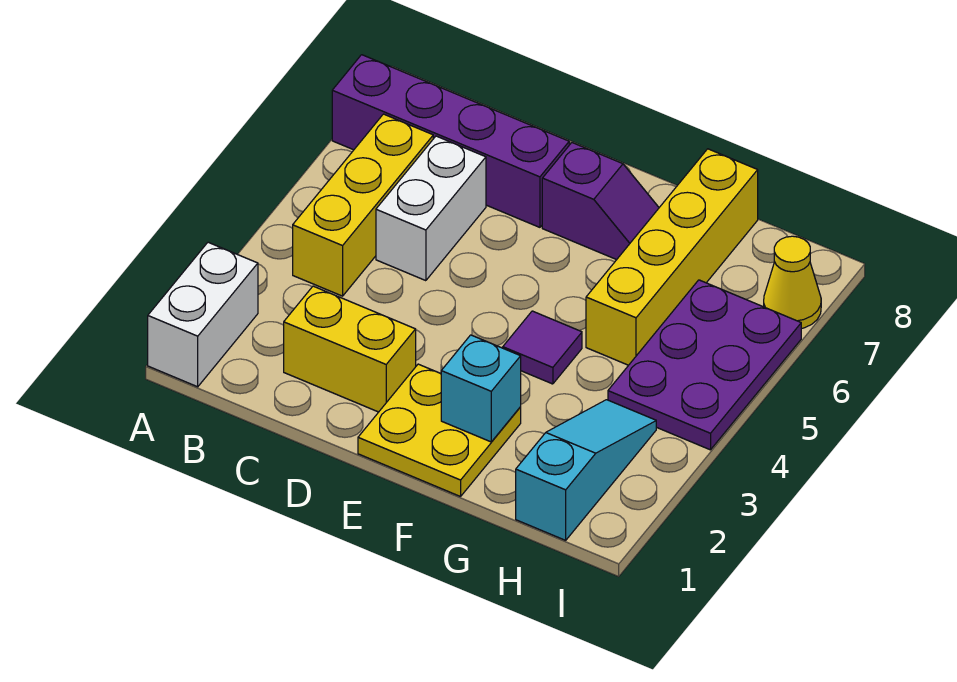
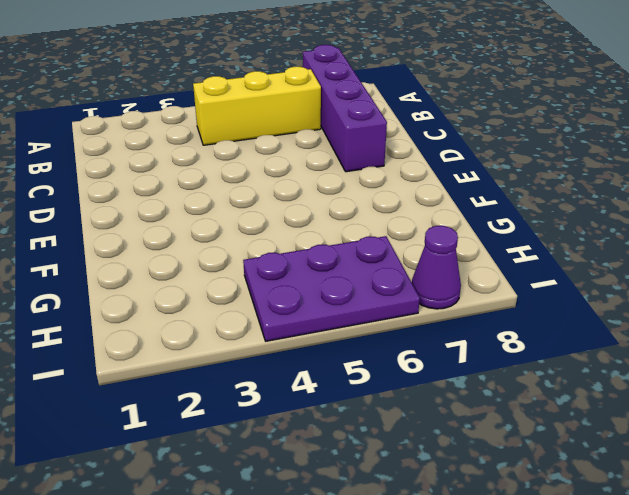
purple cone I7 level 1 -> yellow cone I7 level 1
none -> white brick A1:A2 level 1
none -> yellow brick C2:D2 level 1
none -> white brick C5:C6 level 1

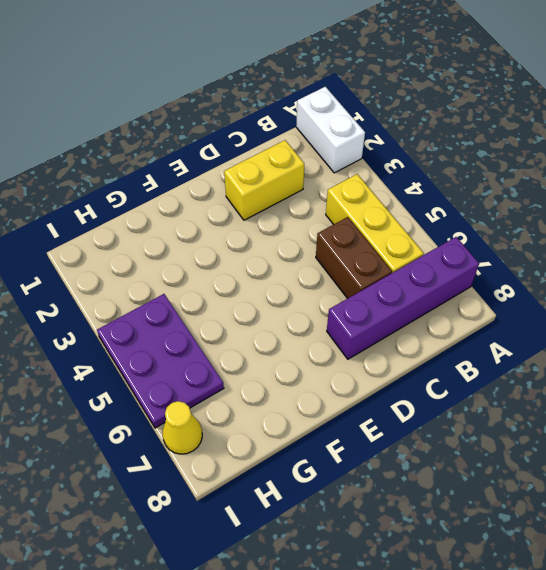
brown brick C5:C6 level 1 -> white brick C5:C6 level 1
none -> yellow plate E1:F2 level 1
none -> purple slope E7:F7 level 1 top E
none -> purple tile F4 level 1

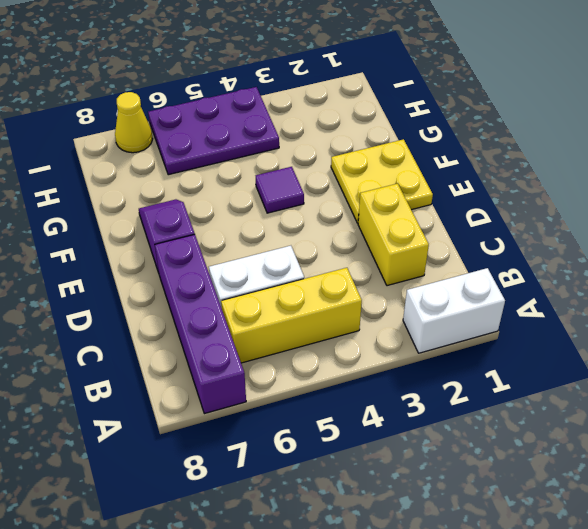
none -> yellow brick G5:G8 level 1
none -> cyan slope H1:H3 level 1 top 1
none -> cyan brick F2 level 2

